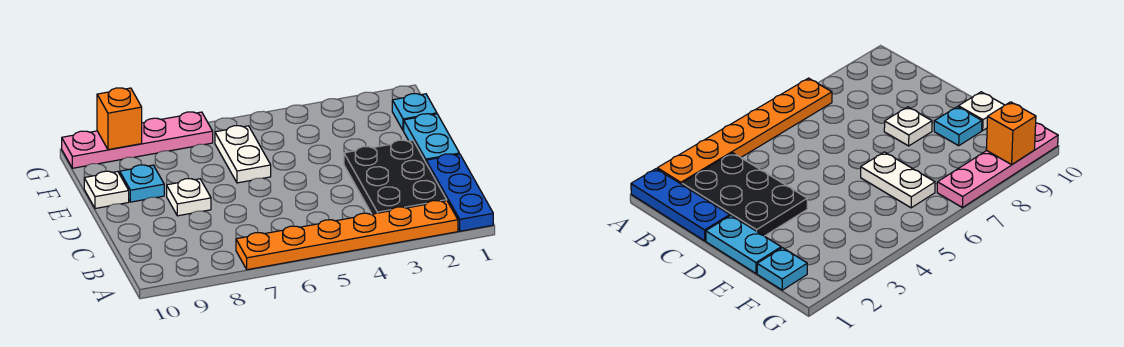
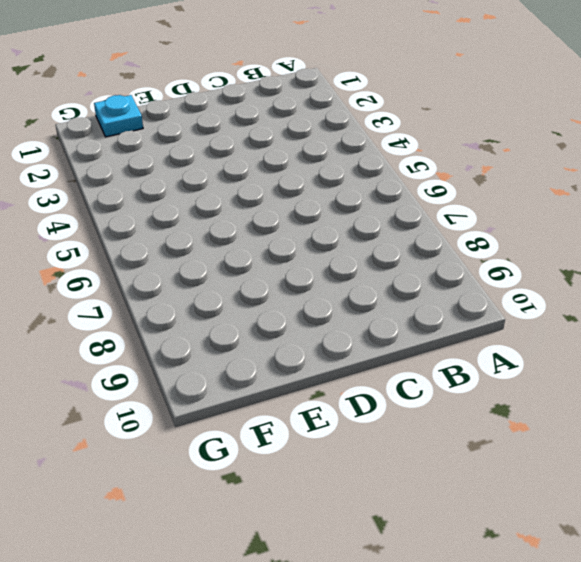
none -> blue plate A1:C1 level 1
none -> orange plate A2:A7 level 1

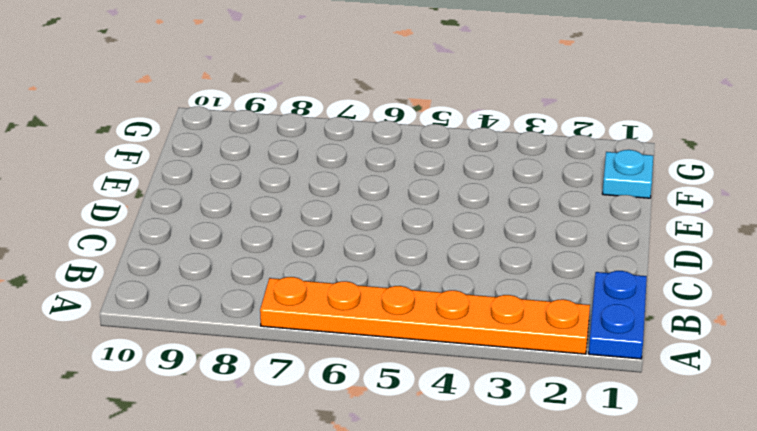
blue plate A1:B1 level 1 -> blue plate A1:C1 level 1
none -> black plate B2:D3 level 1
none -> cyan plate D1:E1 level 1

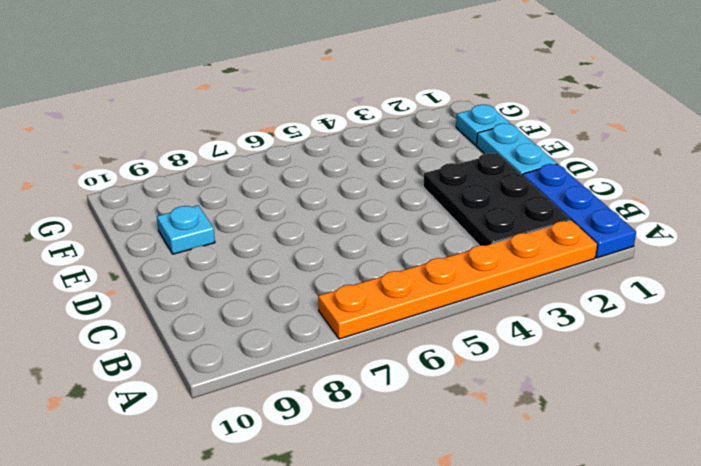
none -> white plate D8 level 1
none -> white plate E6:F6 level 1

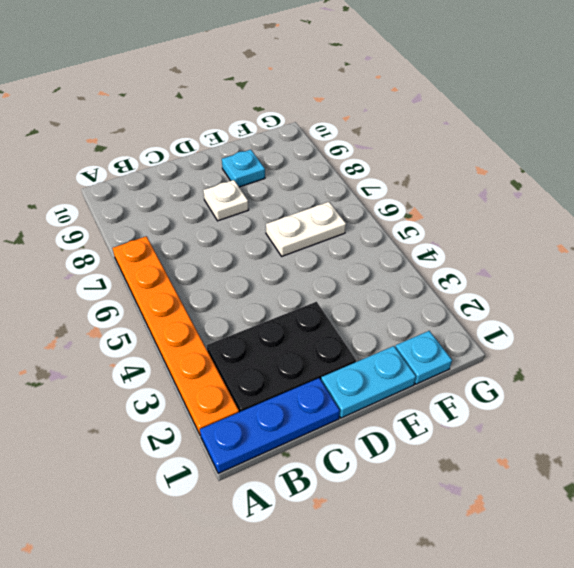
none -> white plate E10 level 1
none -> pink plate G7:G10 level 1

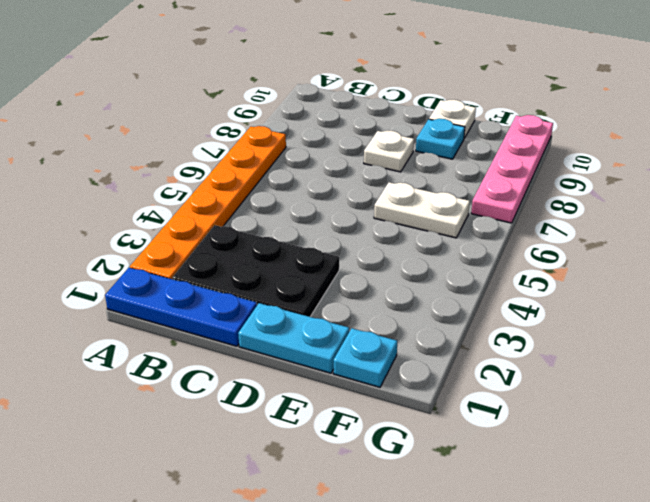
none -> orange brick G9 level 2

